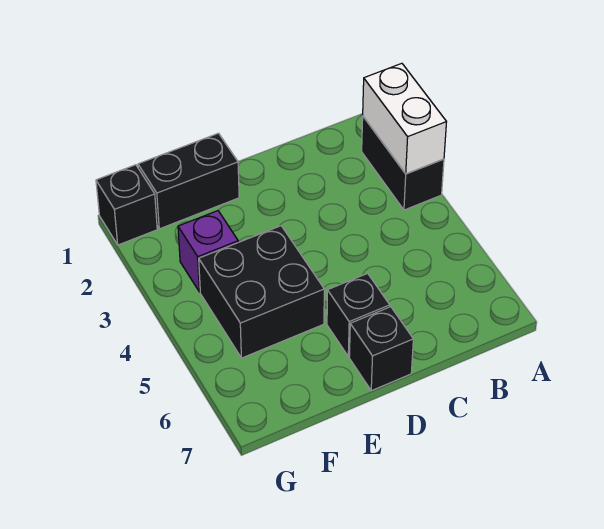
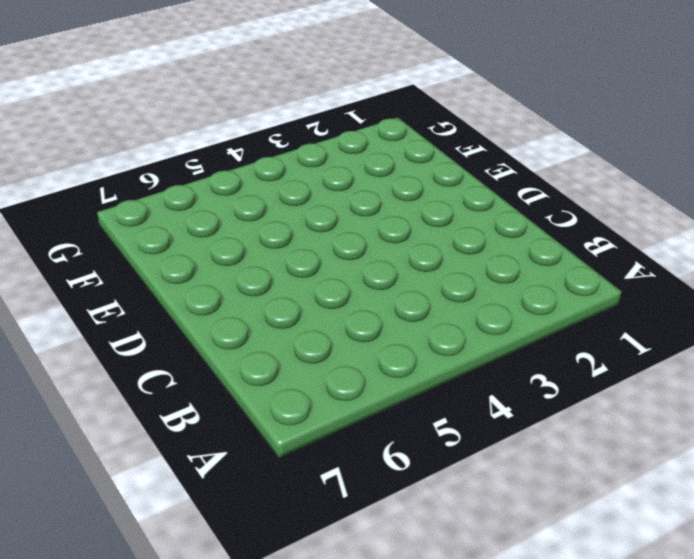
none -> black brick A2:A3 level 1
none -> black brick D6 level 1

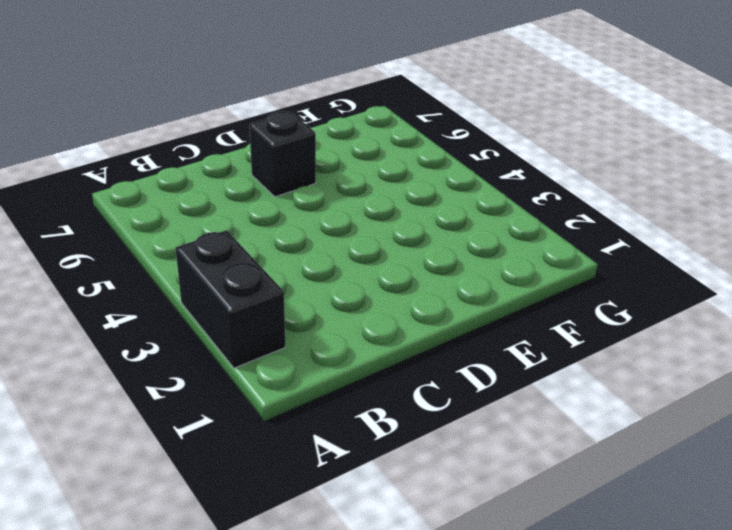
none -> black brick D7 level 1
none -> black brick E1:F1 level 1

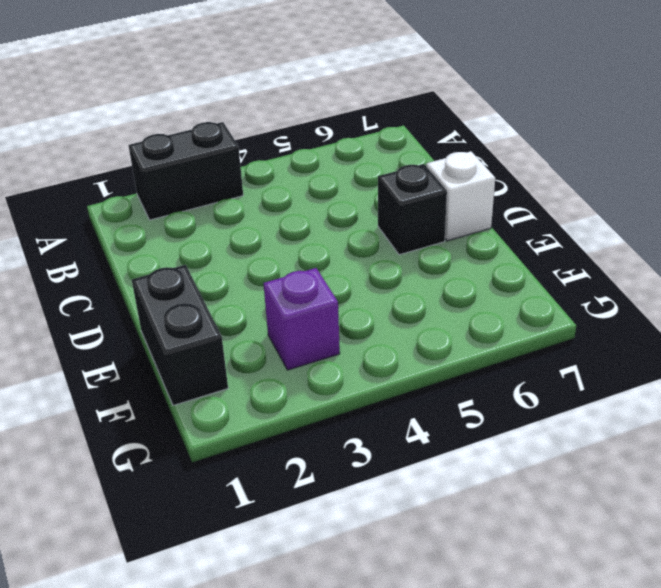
white brick D7 level 1 -> black brick D7 level 1
none -> black brick E4:F5 level 1
none -> black brick G1 level 1

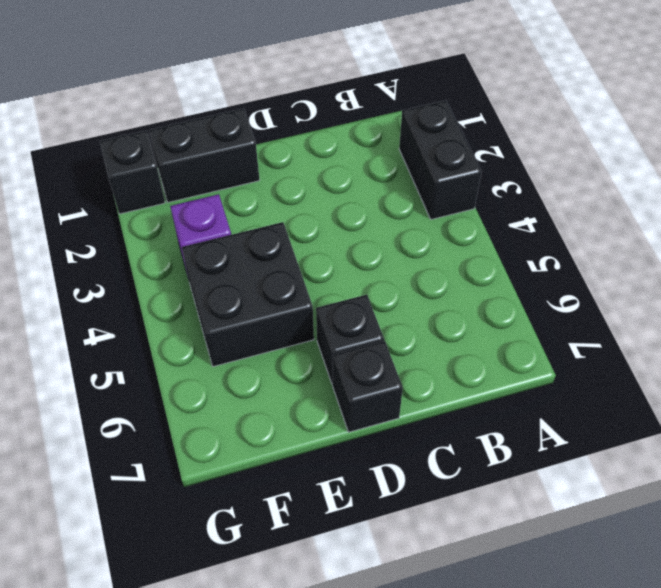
none -> white brick A2:A3 level 2

